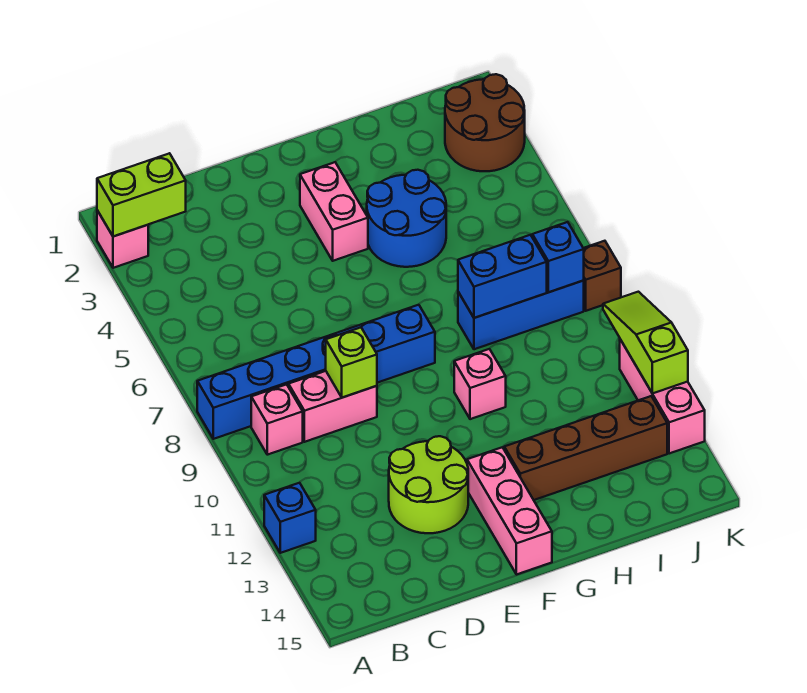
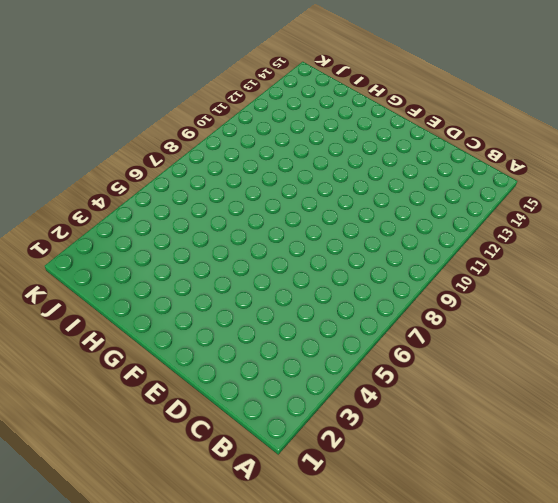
none -> pink brick A2 level 1
none -> blue brick A8:F8 level 1
none -> blue brick A12 level 1

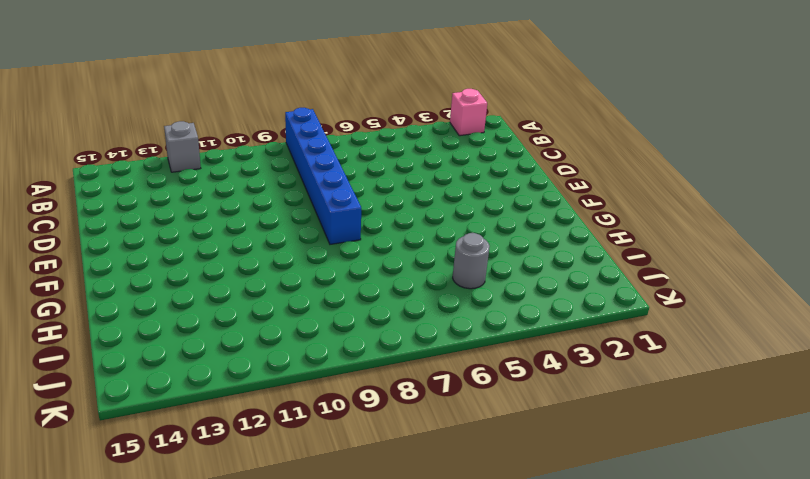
grey brick A12 level 1 -> blue brick A12 level 1
grey round brick I5 level 1 -> none
none -> pink brick B9 level 1
none -> pink brick C9:D9 level 1
none -> lime round brick D12:E13 level 1

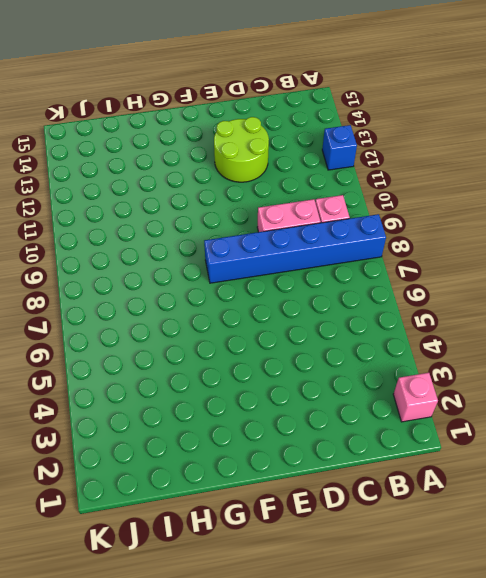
none -> pink brick F3:F4 level 1
none -> pink brick F13:F15 level 1
none -> blue round brick G4:H5 level 1

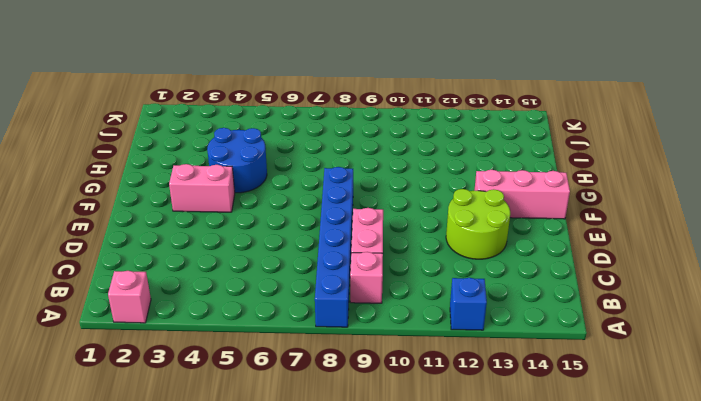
none -> pink brick G10 level 1
none -> brown brick G13:J13 level 1
none -> blue brick H8:J8 level 1

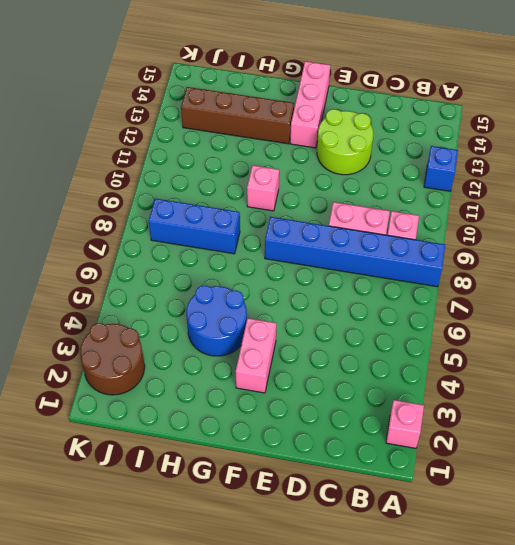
none -> brown brick K8 level 1
none -> pink brick K11:K13 level 1
none -> lime brick A2:B2 level 2

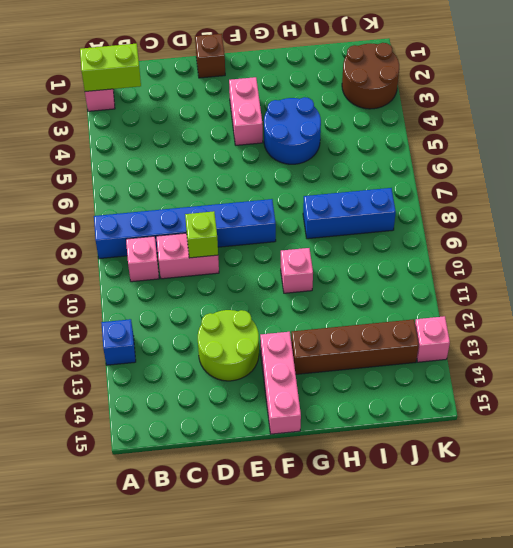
brown brick E1 level 1 -> brown brick K8 level 1
pink brick K13 level 1 -> pink brick K11:K13 level 1
none -> blue brick H8:I8 level 2
none -> blue brick J8 level 2
none -> lime slope K10:K12 level 2 top 12

